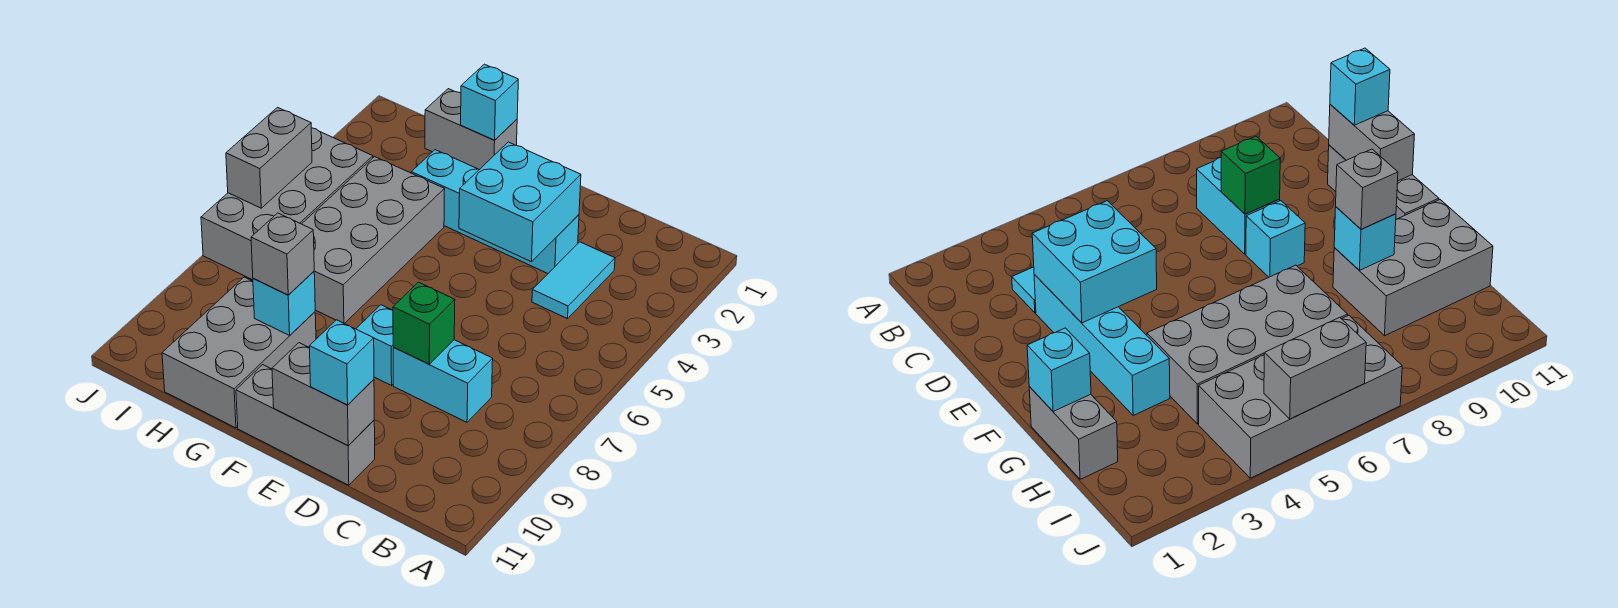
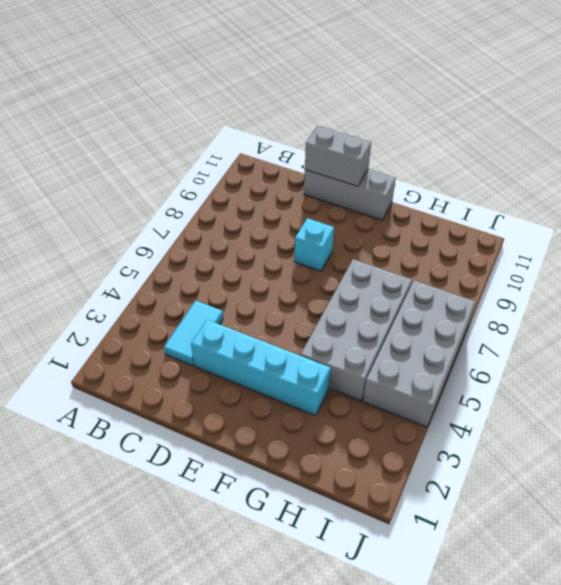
none -> cyan brick C8:D8 level 1
none -> grey brick G1:H1 level 1
none -> grey brick G9:H11 level 1

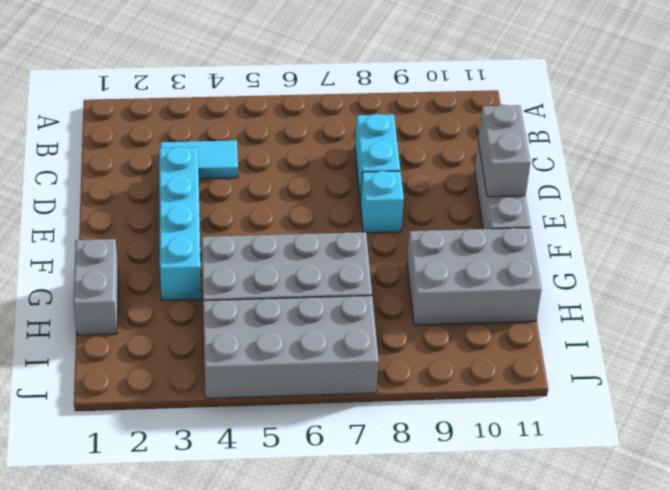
none -> cyan brick D3:E4 level 2
none -> green brick D8 level 2
none -> cyan brick G1 level 2

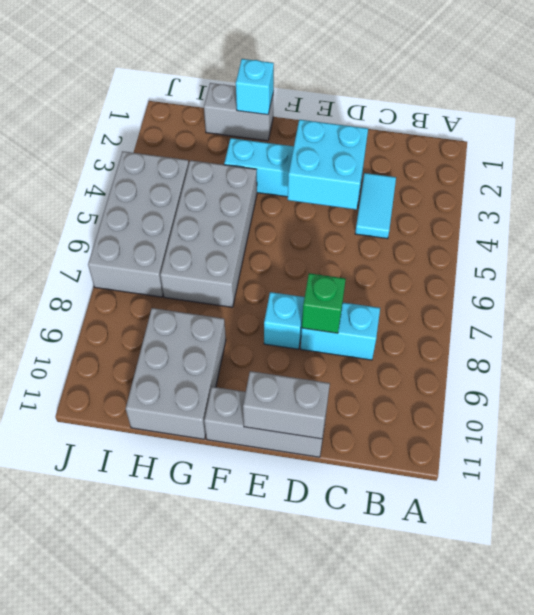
none -> cyan brick G9 level 2
none -> grey brick J5:J6 level 2
none -> cyan brick D11 level 3

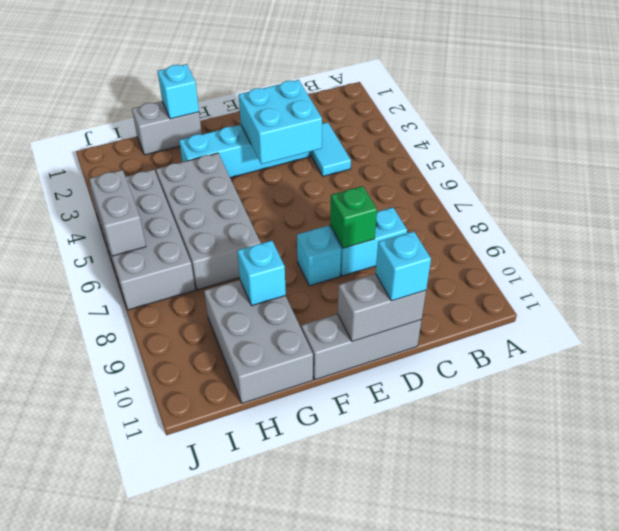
none -> grey brick G9 level 3

